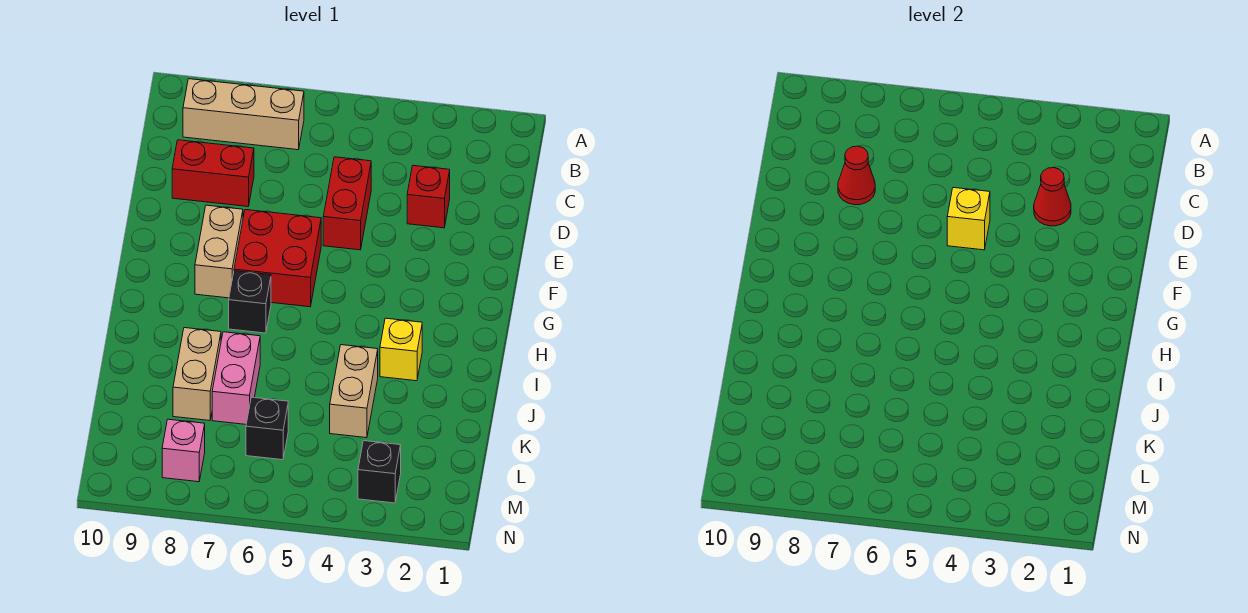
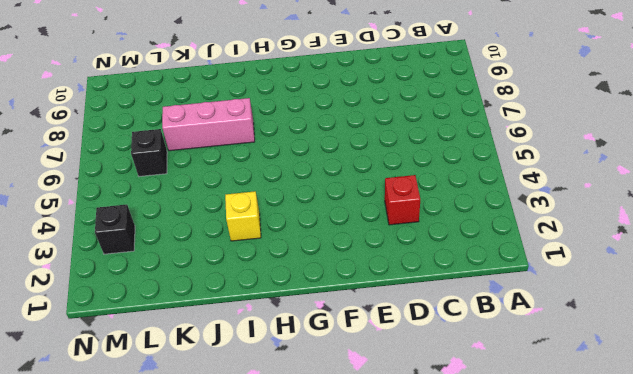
pink brick I7:K7 level 1 -> pink brick J7:K7 level 1
none -> tan brick B7:B9 level 1
none -> red brick D5:E5 level 1
none -> red brick D8:D9 level 1

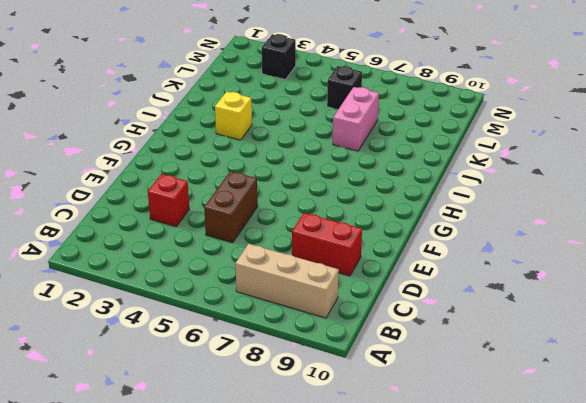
brown brick D5:E5 level 1 -> red brick D5:E5 level 1
none -> red brick F6:G7 level 1
none -> tan brick F8:G8 level 1
none -> black brick H7 level 1

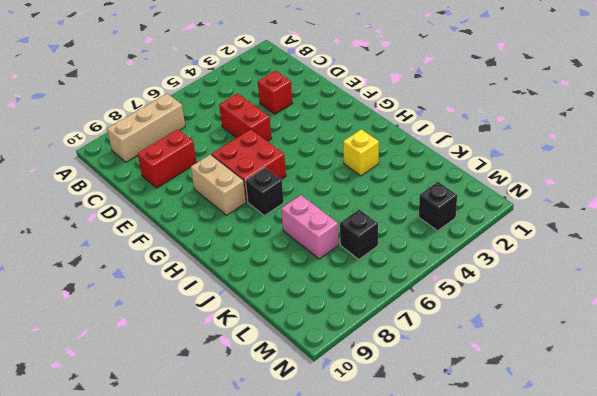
none -> tan brick J4:K4 level 1
none -> tan brick J8:K8 level 1
none -> pink brick M8 level 1

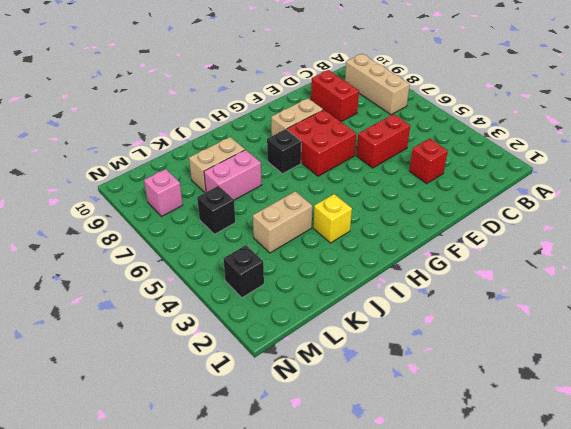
none -> red cone D3 level 2
none -> red cone D8 level 2
none -> yellow brick E5 level 2

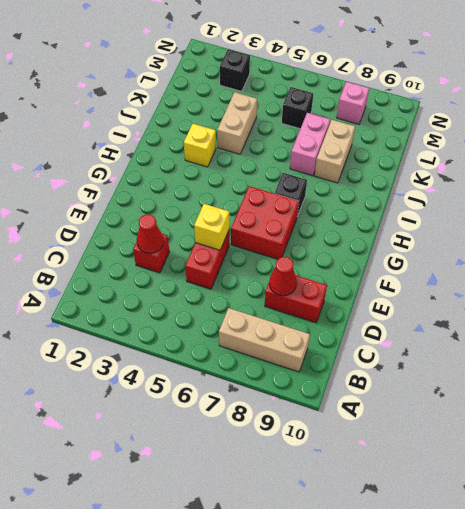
none -> tan brick F8:G8 level 1

